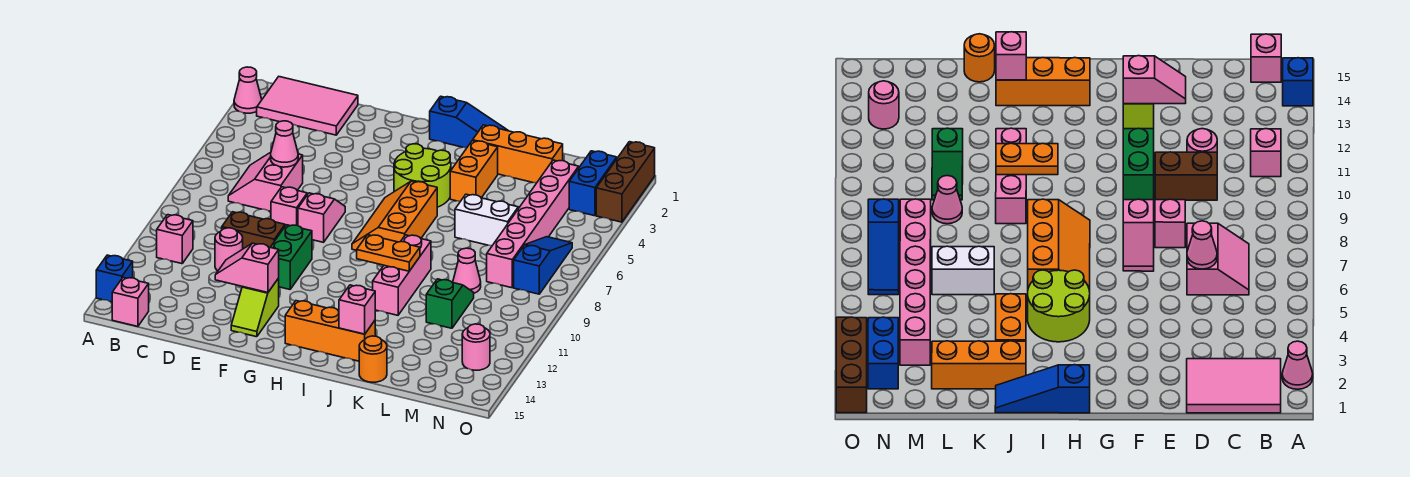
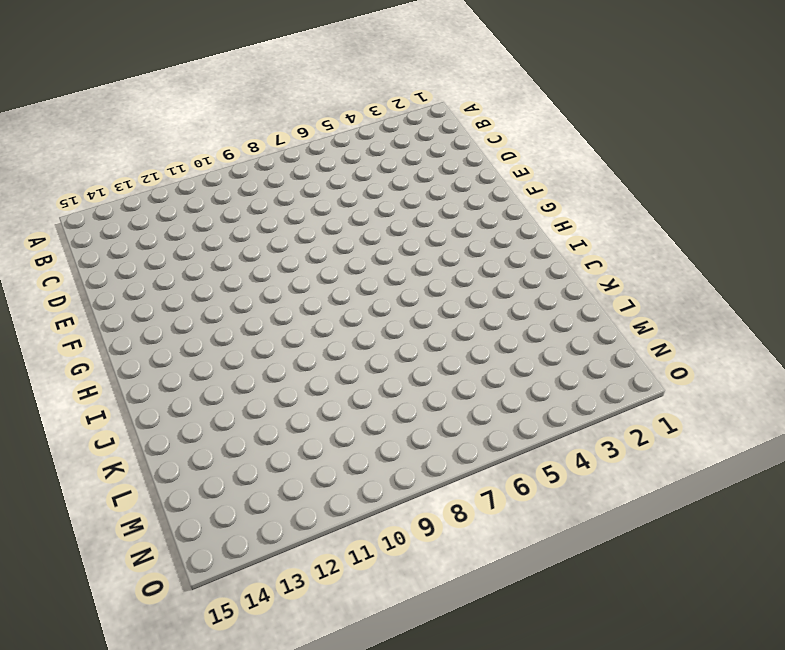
none -> pink cone A2 level 1
none -> blue brick A14 level 1
none -> pink tile B1:D2 level 1
none -> pink brick B11 level 1

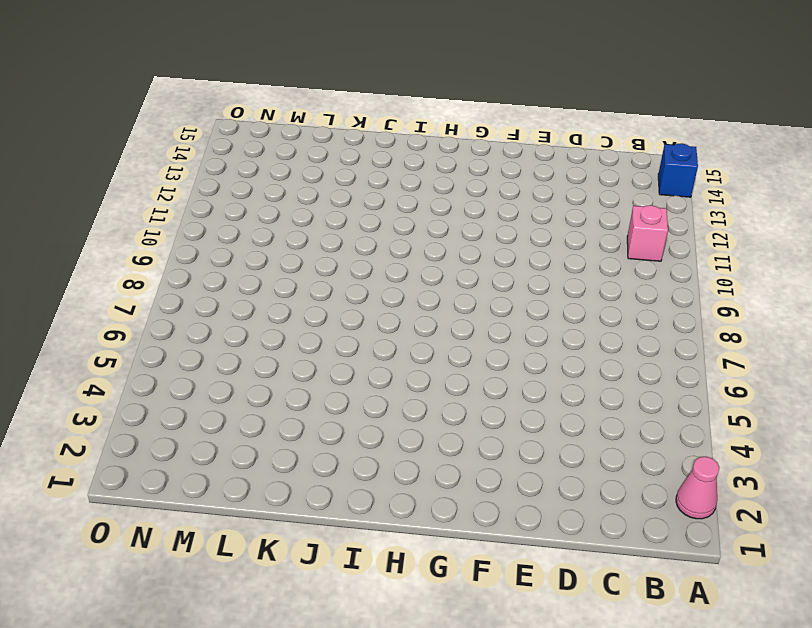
none -> pink tile B1:D2 level 1
none -> pink brick B15 level 1
none -> pink slope C6:D7 level 1 top D
none -> brown brick D10:E10 level 1

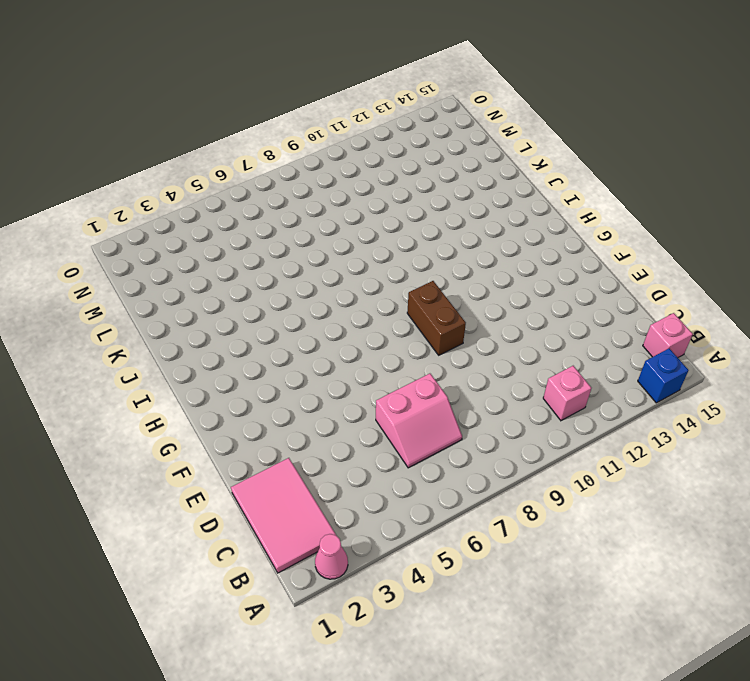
brown brick F9:G9 level 1 -> brown brick D10:E10 level 1
none -> pink round brick D11 level 1
none -> pink brick E8 level 1
none -> pink slope F7:F8 level 1 top 8
none -> green brick F10:F11 level 1

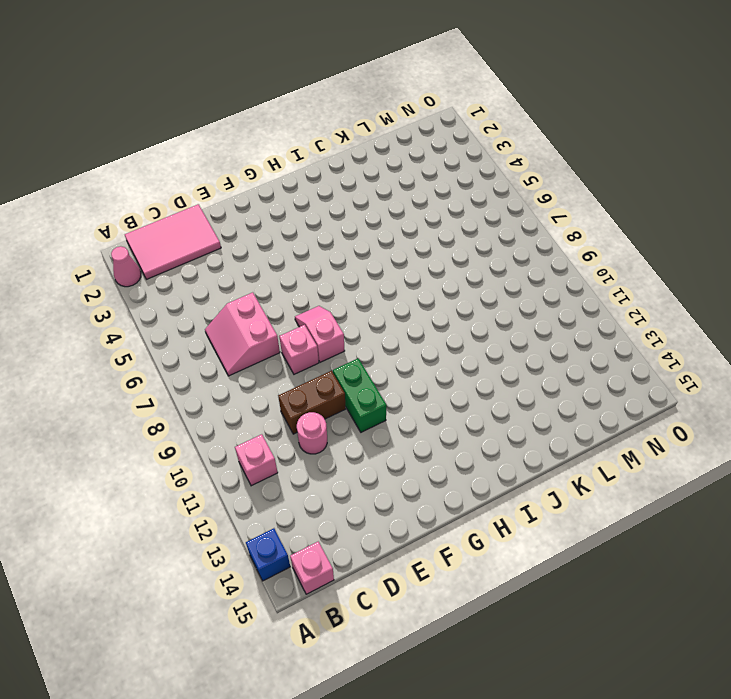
none -> lime slope F13:F14 level 1 top 13
none -> blue slope H1:J1 level 1 top H
none -> lime round brick H4:I5 level 1
none -> orange slope H6:I8 level 1 top I

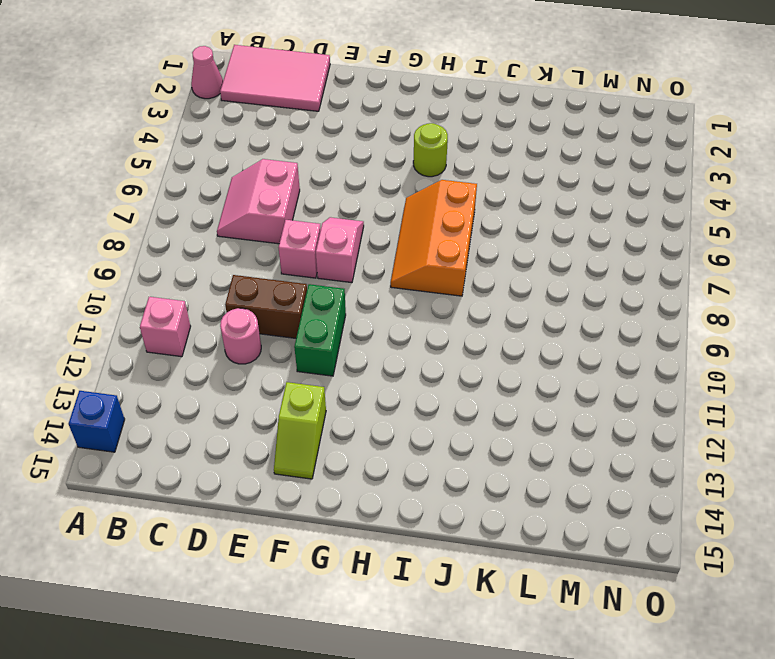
lime round brick H4 level 1 -> lime round brick H4:I5 level 1
none -> pink brick B15 level 1
none -> blue slope H1:J1 level 1 top H
none -> orange brick H14:J14 level 1
none -> orange brick J2:L2 level 1

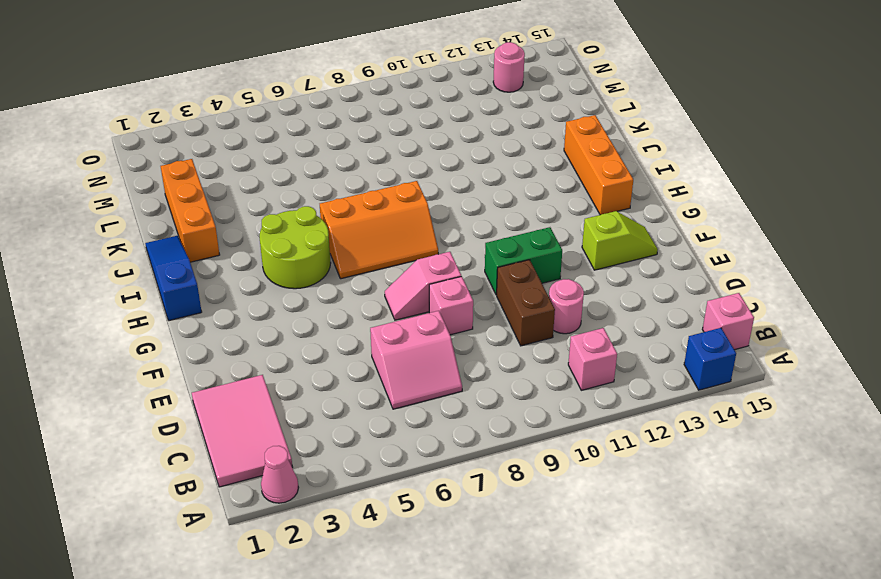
none -> orange brick J3:J4 level 1
none -> pink brick J9:J11 level 1
none -> white brick K6:L6 level 1
none -> orange round brick K15 level 1

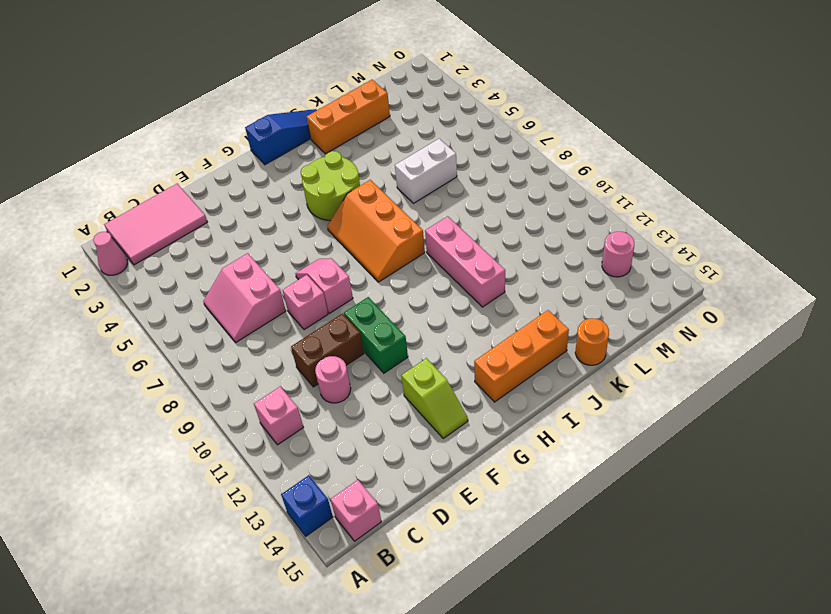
none -> orange brick J3:J4 level 1
none -> pink cone L9 level 1
none -> green slope L10:L11 level 1 top 11
none -> pink brick M3:M8 level 1

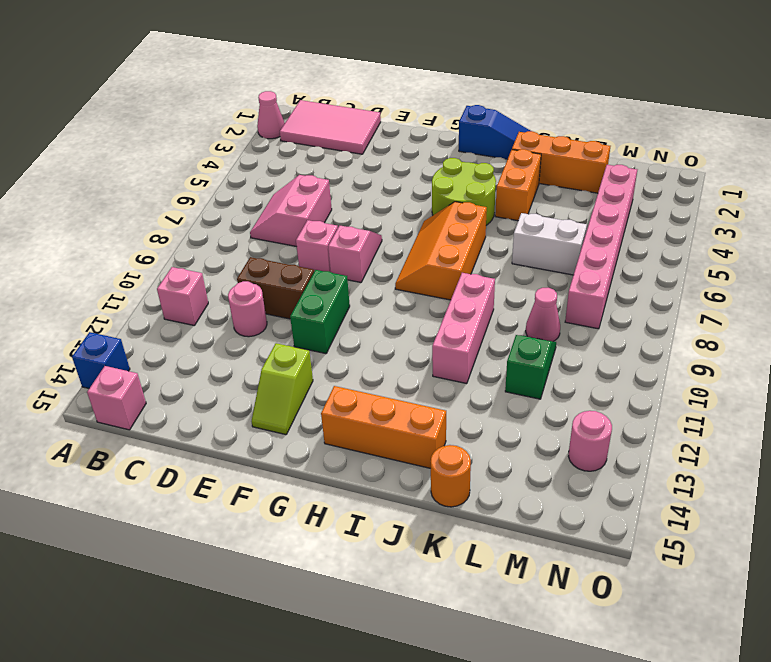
none -> blue brick N2:N3 level 1
none -> blue slope N6:N8 level 1 top 8
none -> brown brick O1:O3 level 1
none -> pink cone D6 level 2

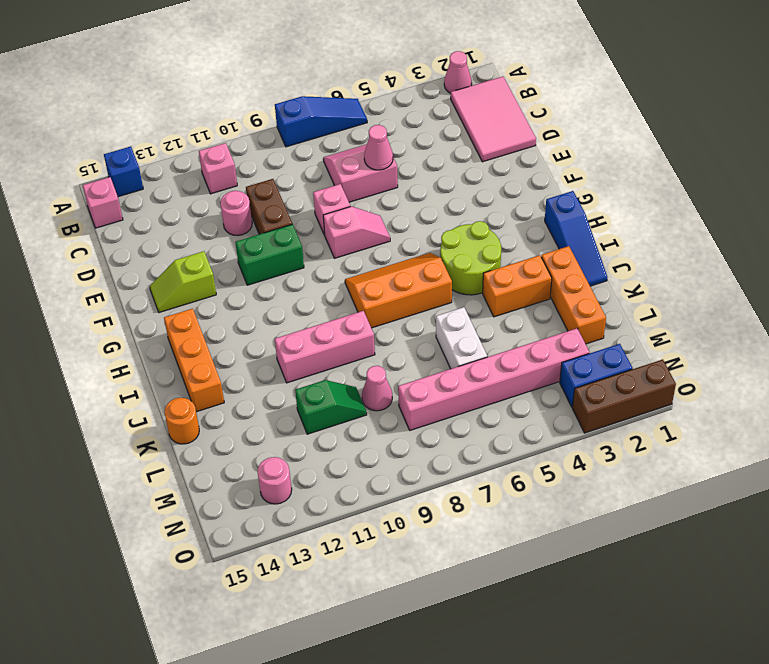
blue slope A6:A8 level 1 top 8 -> blue slope N6:N8 level 1 top 8
none -> pink slope E13:F13 level 2 top F
none -> orange plate I10:J10 level 2
none -> pink brick J14 level 2

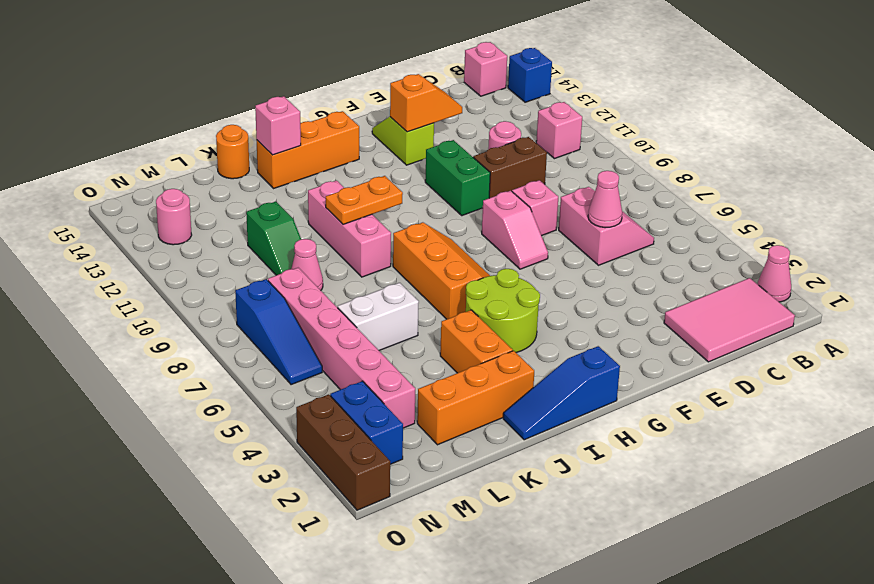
orange slope E13:F13 level 2 top F -> pink slope E13:F13 level 2 top F

